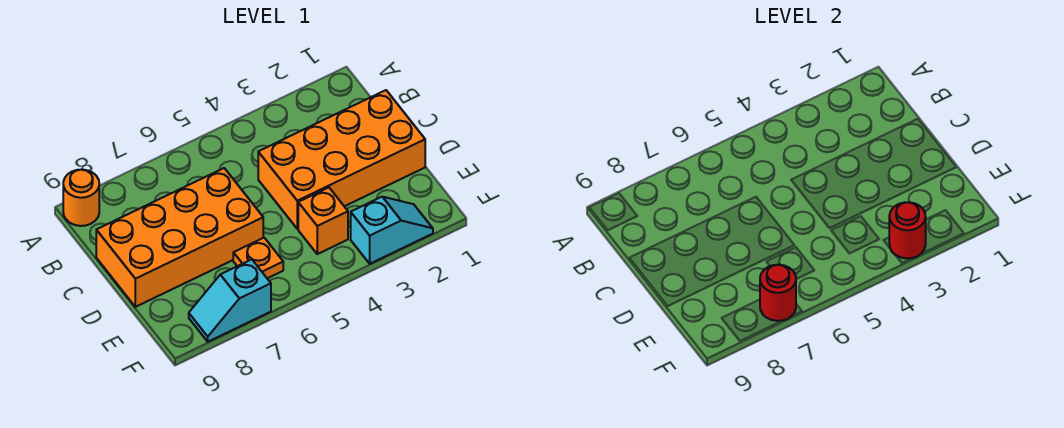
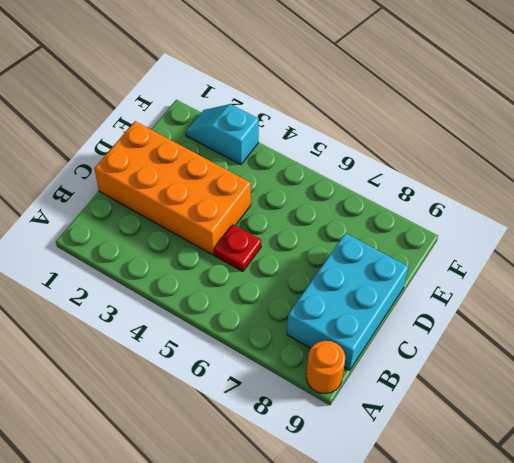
cyan brick B8:D9 level 1 -> orange brick C6:D9 level 1
red plate C5 level 1 -> none
none -> orange brick E4 level 1
none -> orange plate E6 level 1

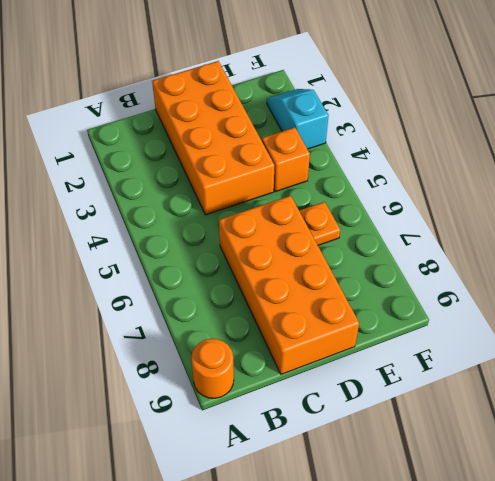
none -> cyan slope F7:F8 level 1 top 7
none -> red round brick F3 level 2

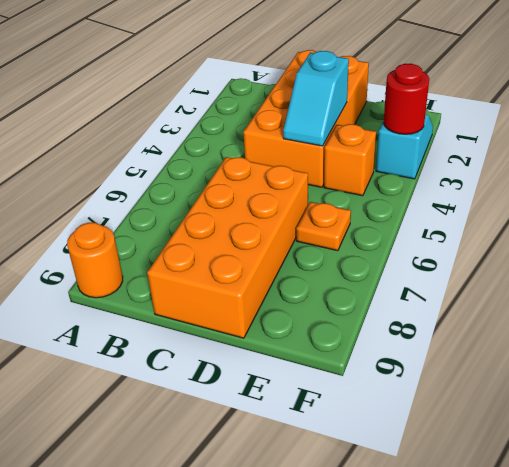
cyan slope D3:D4 level 2 top 3 -> cyan slope F7:F8 level 1 top 7
none -> red round brick F7 level 2

